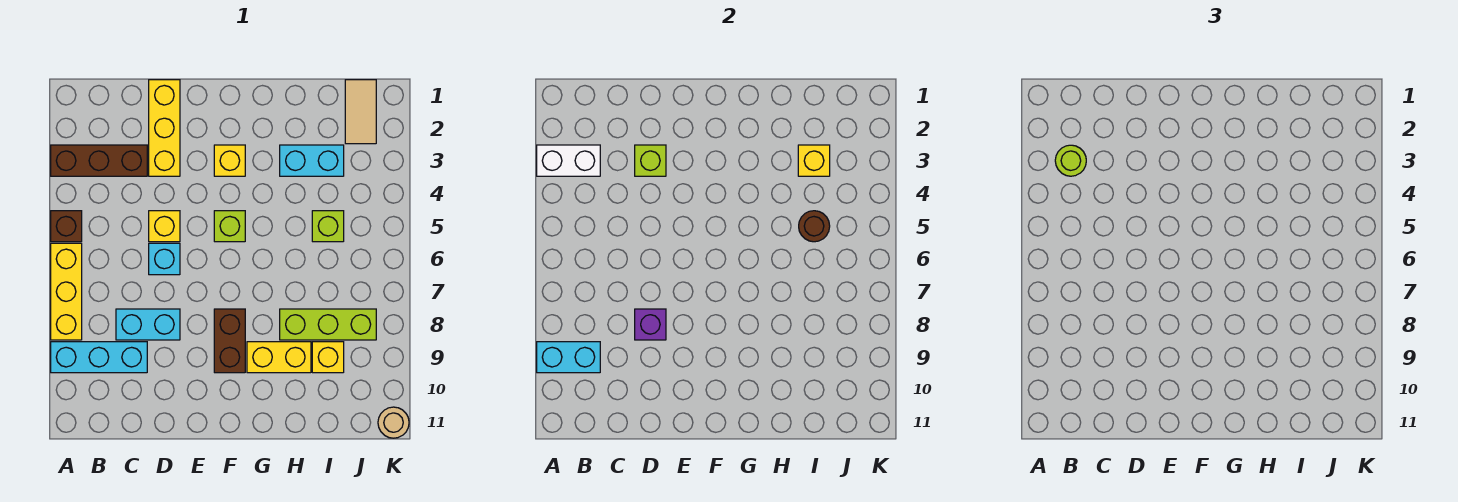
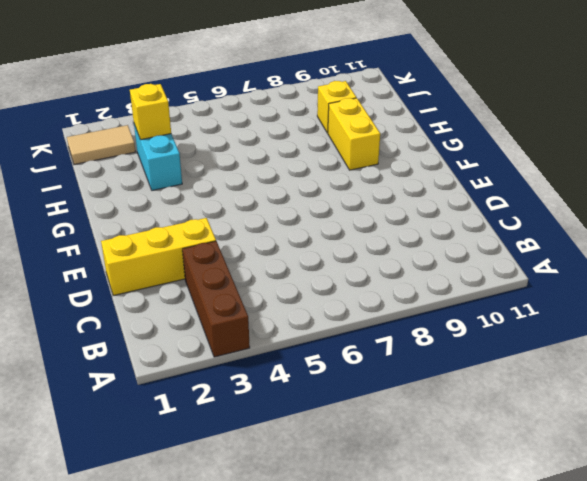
none -> brown brick A5 level 1
none -> yellow brick A6:A8 level 1
none -> cyan brick A9:C9 level 1

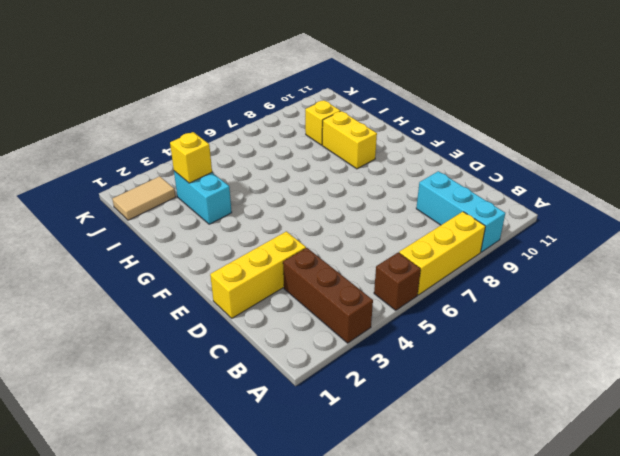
none -> cyan brick C8:D8 level 1
none -> yellow brick D5 level 1
none -> cyan brick D6 level 1

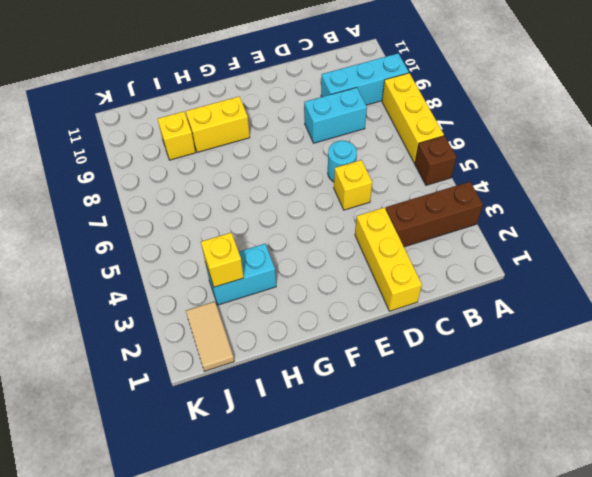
cyan round brick D6 level 1 -> cyan brick D6 level 1
none -> yellow brick F3 level 1
none -> lime brick F5 level 1
none -> brown brick F8:F9 level 1

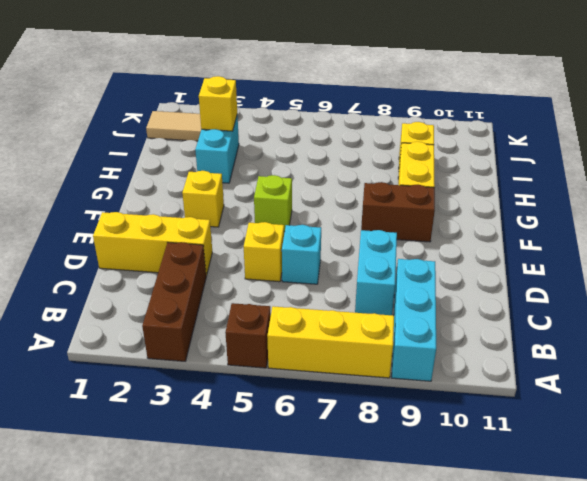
none -> lime brick H8:J8 level 1
none -> lime brick I5 level 1
none -> tan round brick K11 level 1

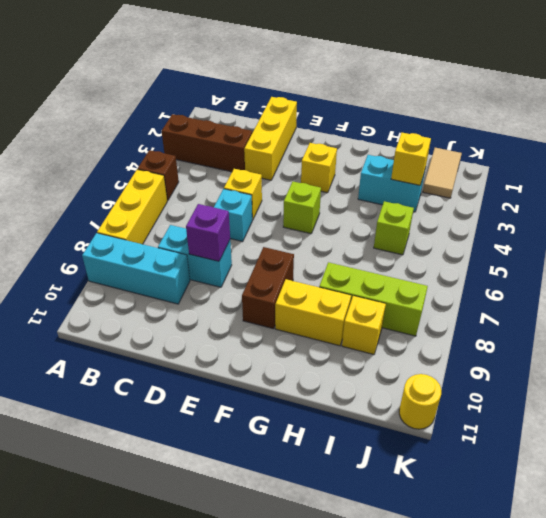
yellow round brick K11 level 1 -> tan round brick K11 level 1
none -> white brick A3:B3 level 2
none -> cyan brick A9:B9 level 2
none -> lime brick D3 level 2

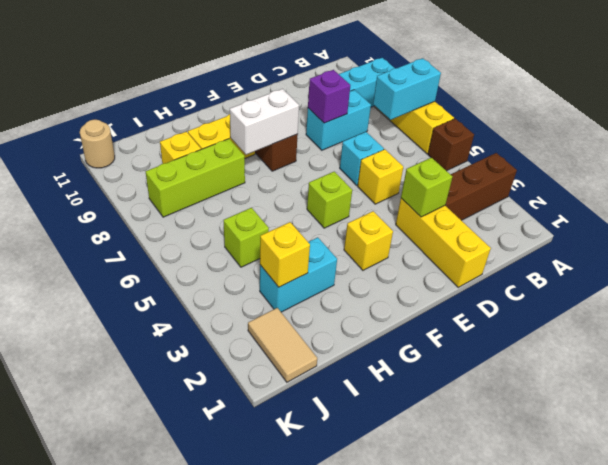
cyan brick A7:B7 level 2 -> cyan brick A9:B9 level 2
white brick F8:G8 level 2 -> white brick A3:B3 level 2
none -> brown round brick I5 level 2
none -> lime round brick B3 level 3

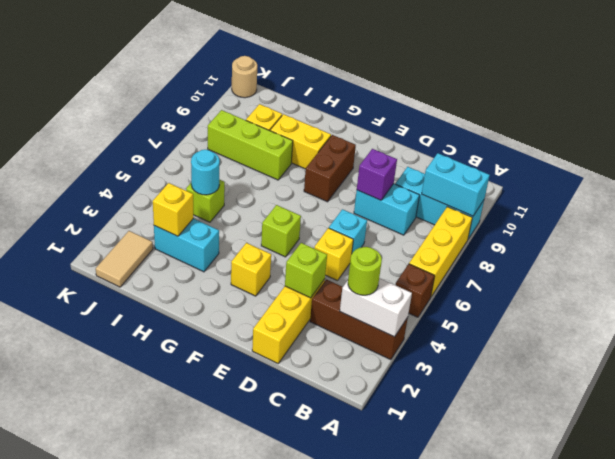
cyan round brick I5 level 2 -> brown round brick I5 level 2

